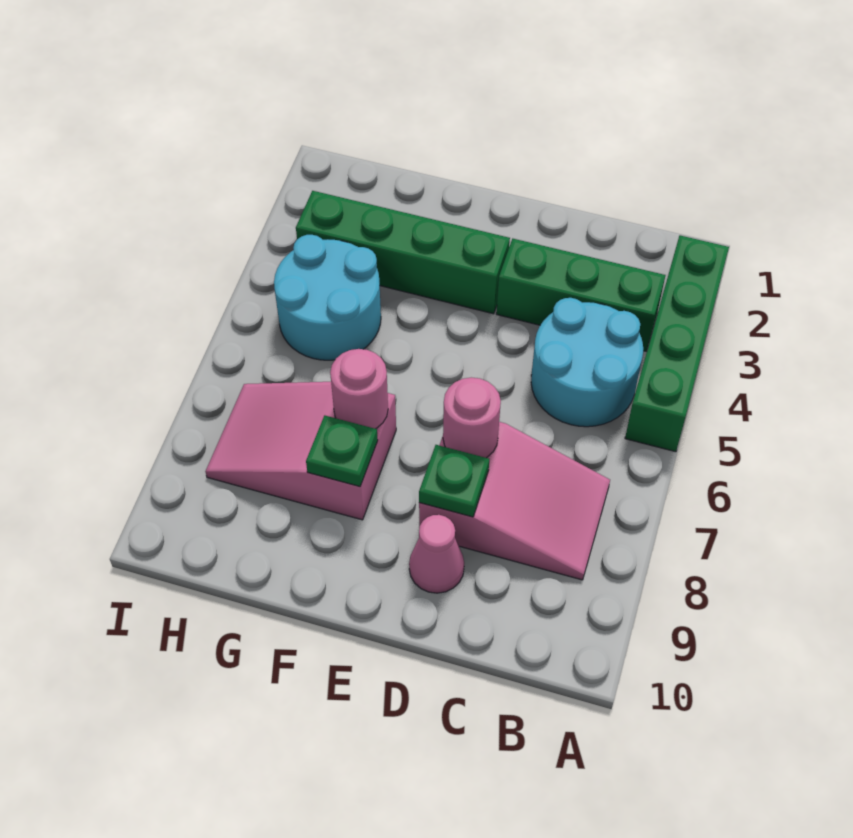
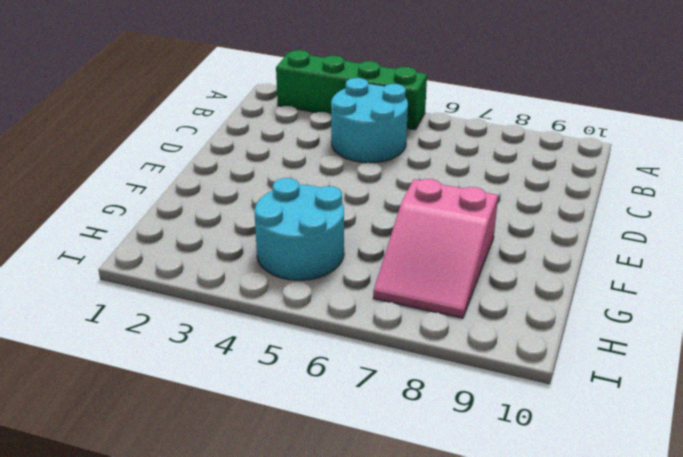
none -> green brick B3:D3 level 1
none -> pink slope B7:D8 level 1 top D
none -> pink cone D9 level 1

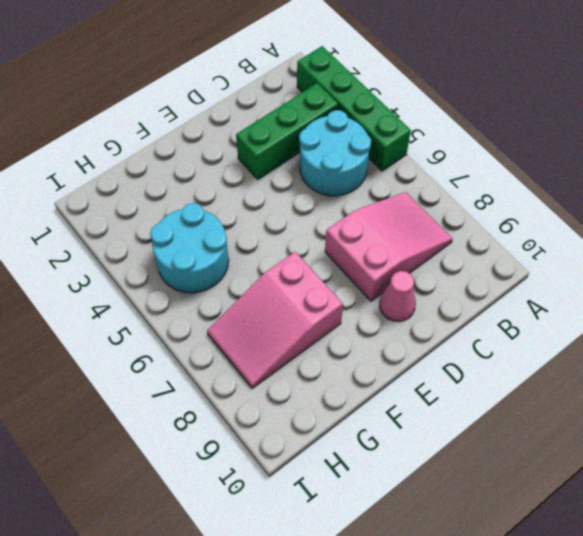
none -> green brick E3:H3 level 1
none -> pink round brick D7 level 2
none -> green plate D8 level 2

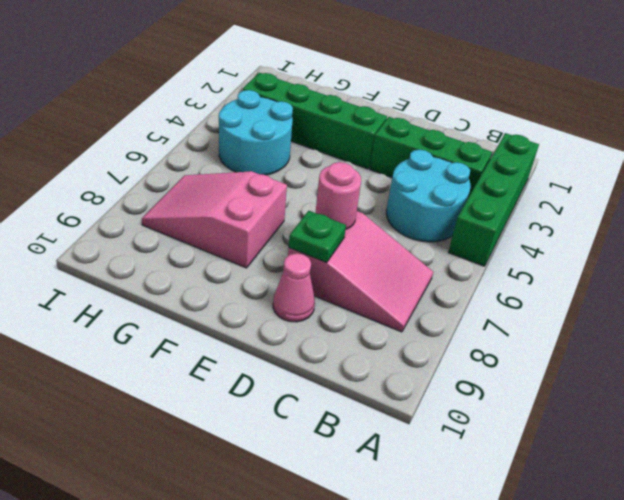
none -> pink round brick F7 level 2
none -> green plate F8 level 2

